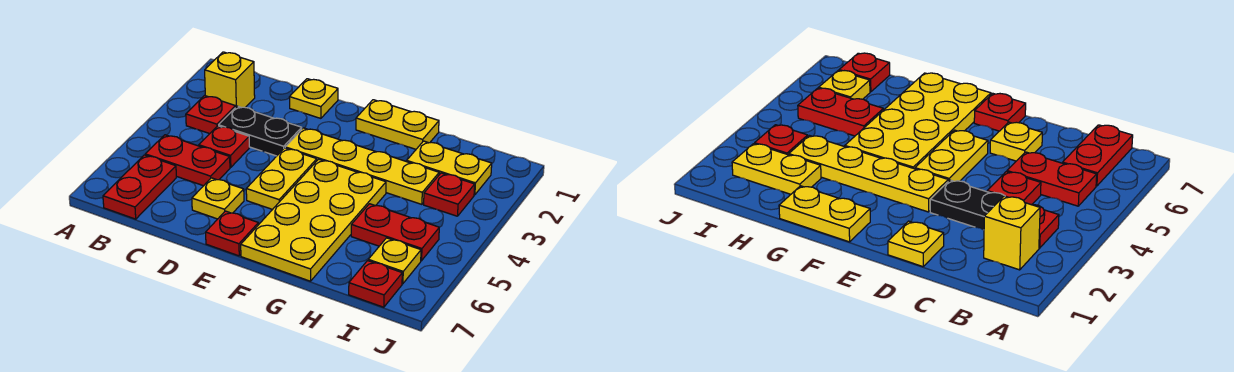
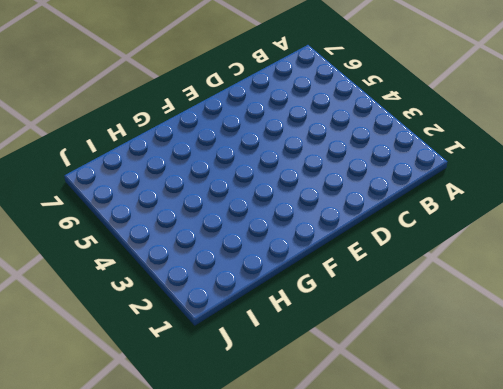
none -> yellow brick B2 level 1
none -> red plate B3 level 1
none -> red plate B5:C5 level 1

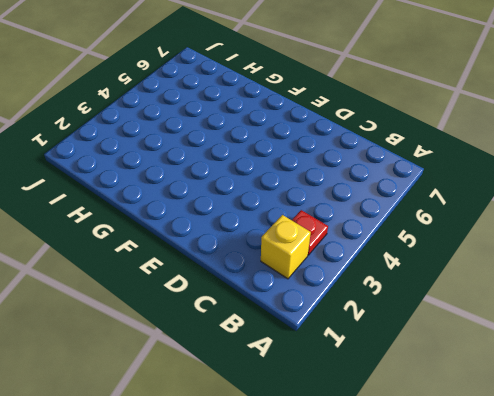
none -> red plate B5:C5 level 1
none -> red plate B6:B7 level 1
none -> black plate C3:D3 level 1

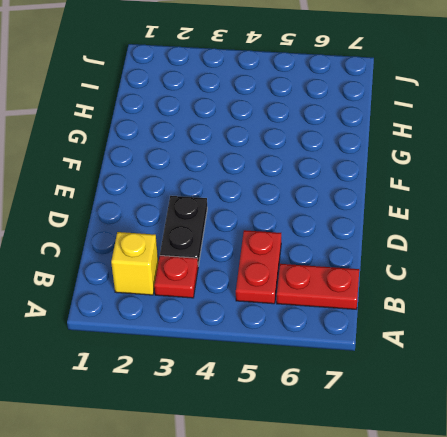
none -> red plate C4 level 1
none -> yellow plate D1 level 1
none -> yellow plate D6 level 1

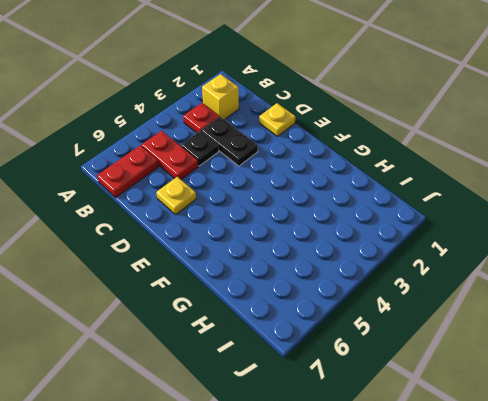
black plate C4 level 1 -> red plate C4 level 1
none -> yellow plate E3:H3 level 1
none -> yellow plate E4:E5 level 1
none -> red plate E7 level 1

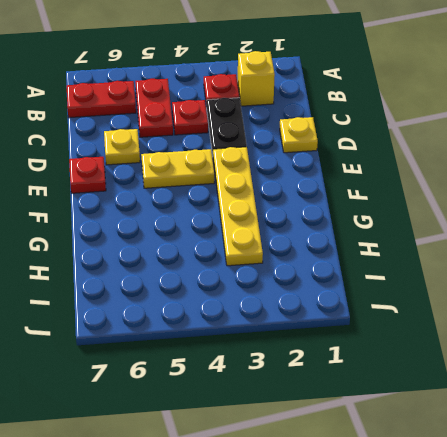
none -> yellow plate F1:G1 level 1
none -> yellow plate F4:G7 level 1
none -> yellow plate H2:I2 level 1

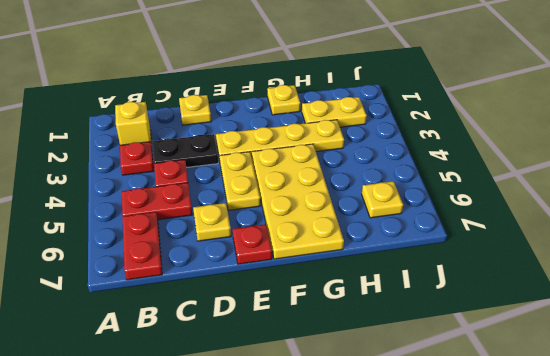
yellow plate G1 level 1 -> yellow plate F1:G1 level 1
none -> red plate H5:I5 level 1
none -> red plate I3 level 1
none -> red plate I7 level 1

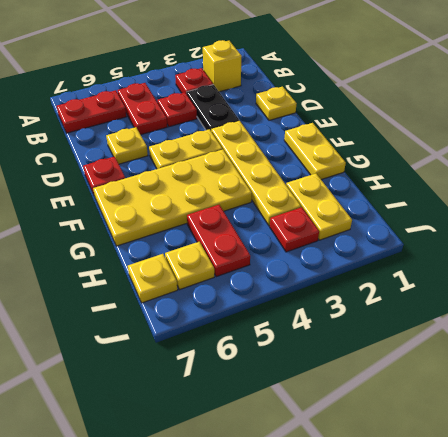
yellow plate I7 level 1 -> red plate I7 level 1

